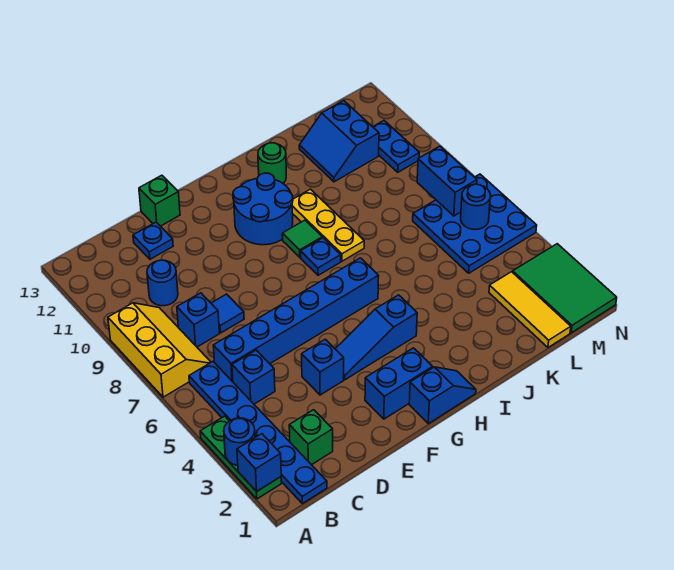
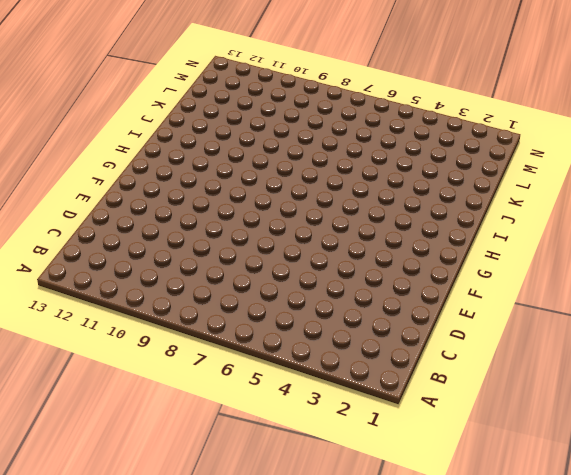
none -> green plate A2:A4 level 1
none -> yellow slope A7:B9 level 1 top A
none -> blue plate B1:B6 level 1

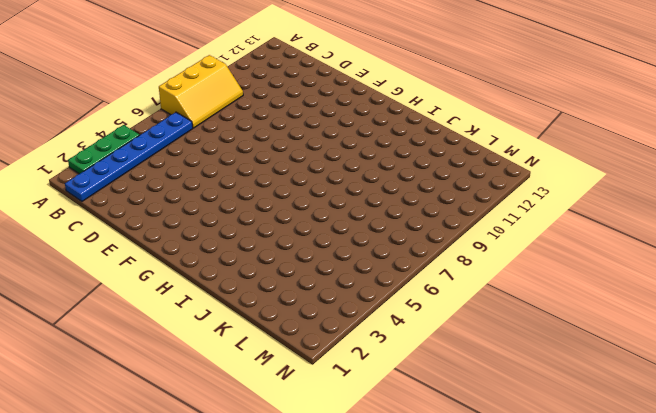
none -> green brick C2 level 1
none -> blue brick C5 level 1
none -> blue brick C6:H6 level 1

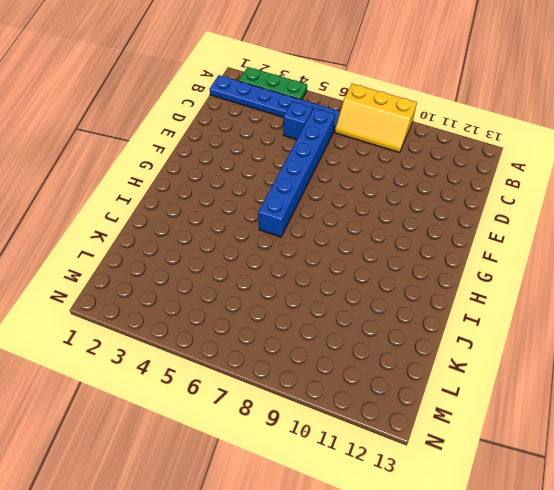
none -> green brick C2 level 1
none -> blue brick C8 level 1
none -> blue round brick C10 level 1

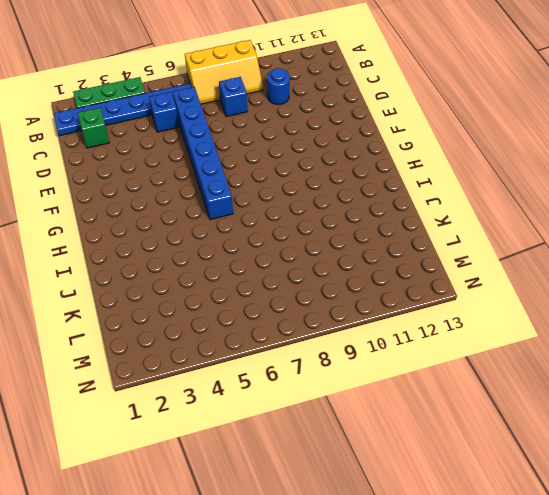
none -> blue tile D8 level 1
none -> blue plate D12 level 1
none -> blue brick E4 level 1

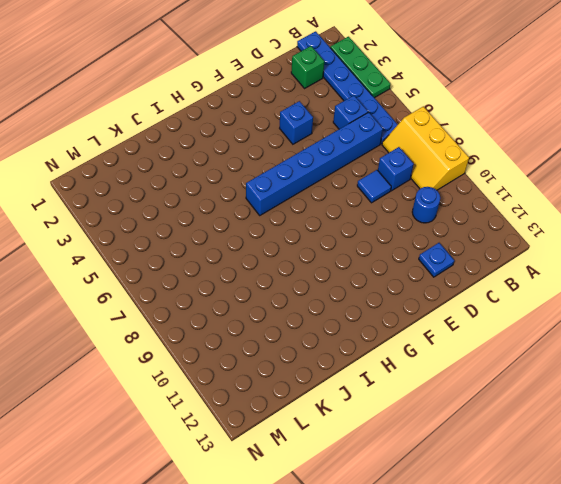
none -> green brick E13 level 1
none -> blue brick F2:G2 level 1
none -> blue slope F4:H4 level 1 top H

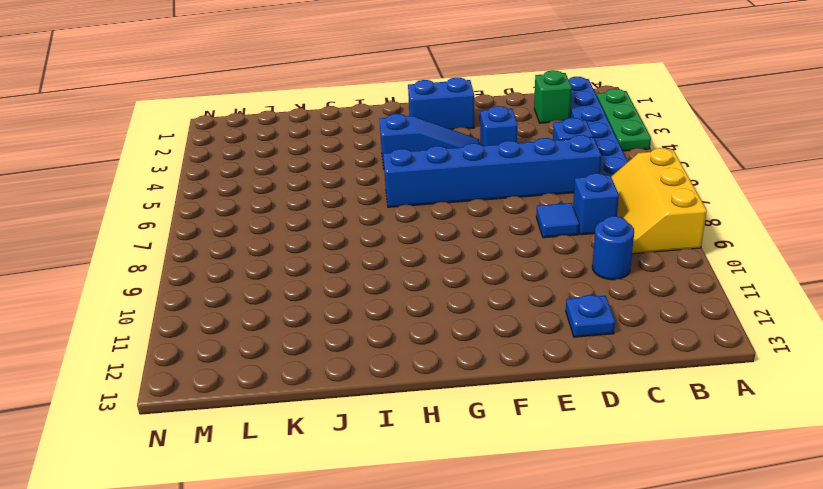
none -> green brick E13 level 1
none -> blue slope G1:H1 level 1 top G
none -> blue round brick G10:H11 level 1

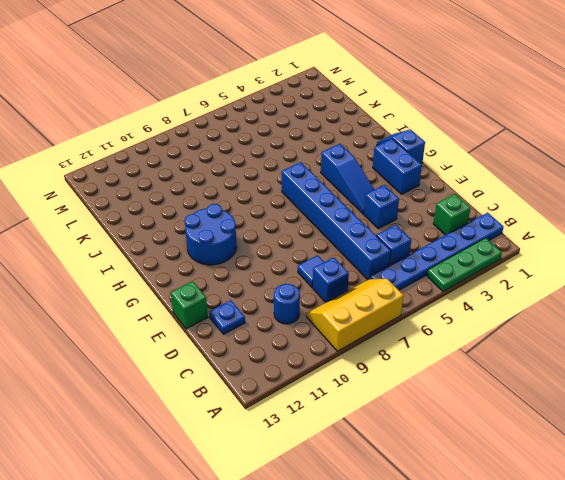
none -> blue plate H8 level 1
none -> green tile H9 level 1
none -> yellow plate I8:I10 level 1

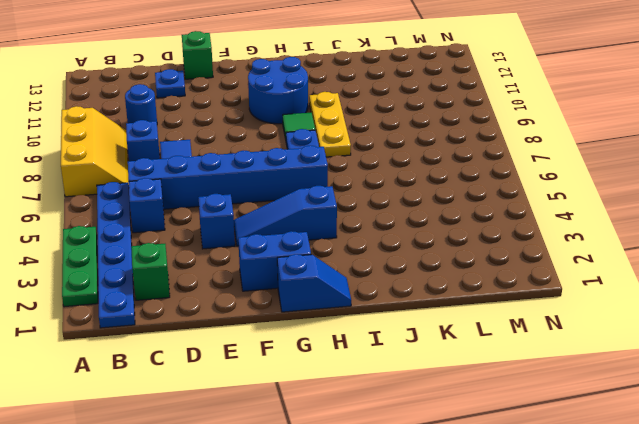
none -> green round brick I12 level 1
none -> blue slope K11:L12 level 1 top L
none -> yellow tile L1:L3 level 1

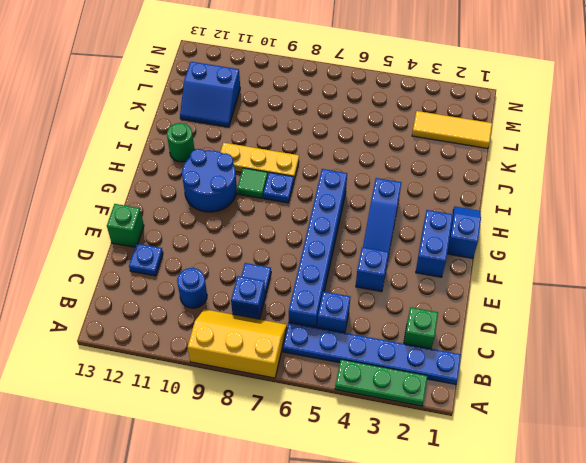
none -> blue plate L5:N7 level 1
none -> green tile M1:N3 level 1
none -> blue plate M10:M11 level 1

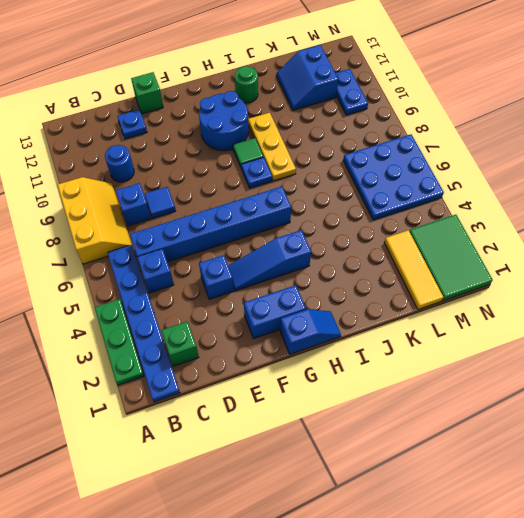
none -> blue brick A2 level 2
none -> blue round brick A3 level 2
none -> blue round brick M6 level 2

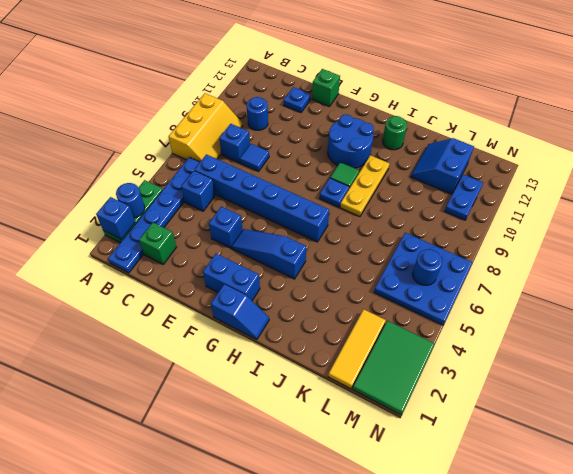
none -> blue brick M7:M8 level 2

